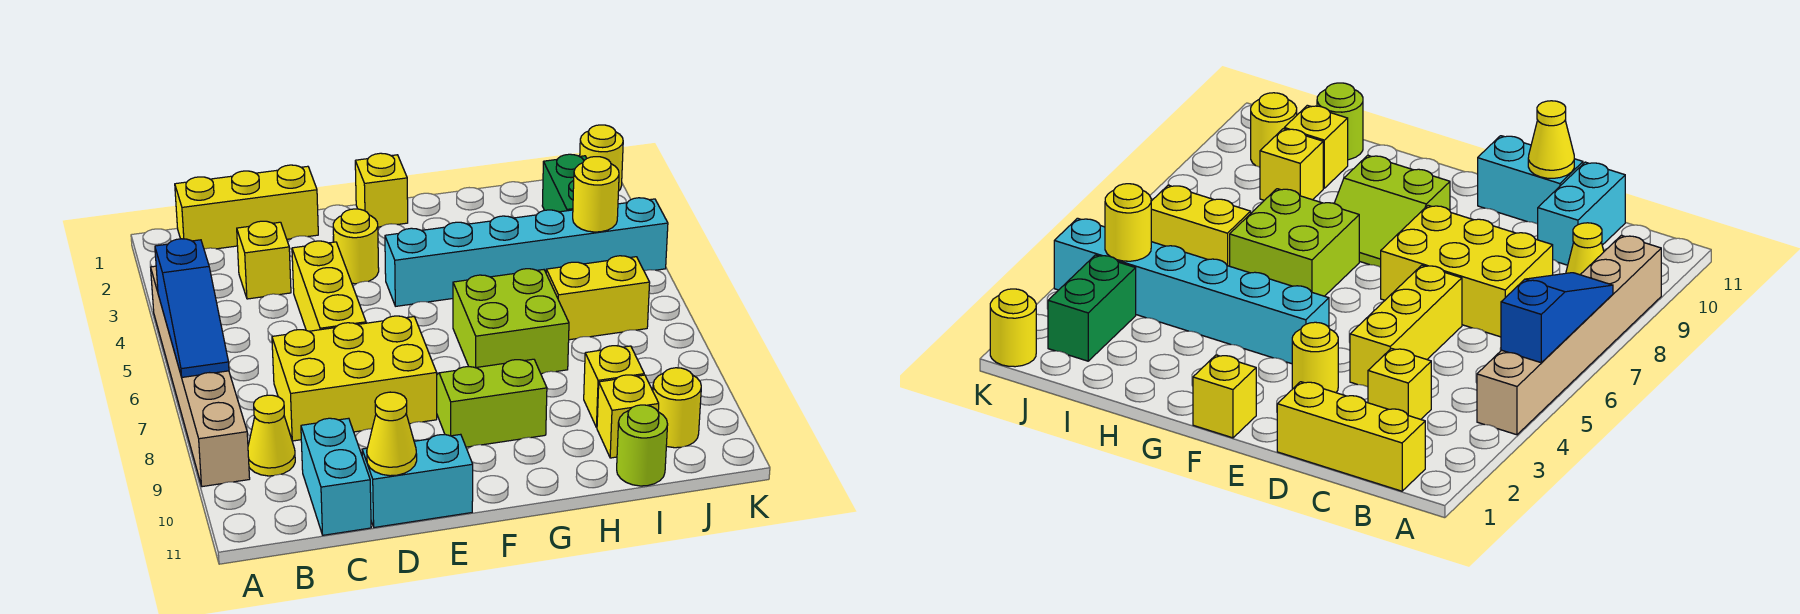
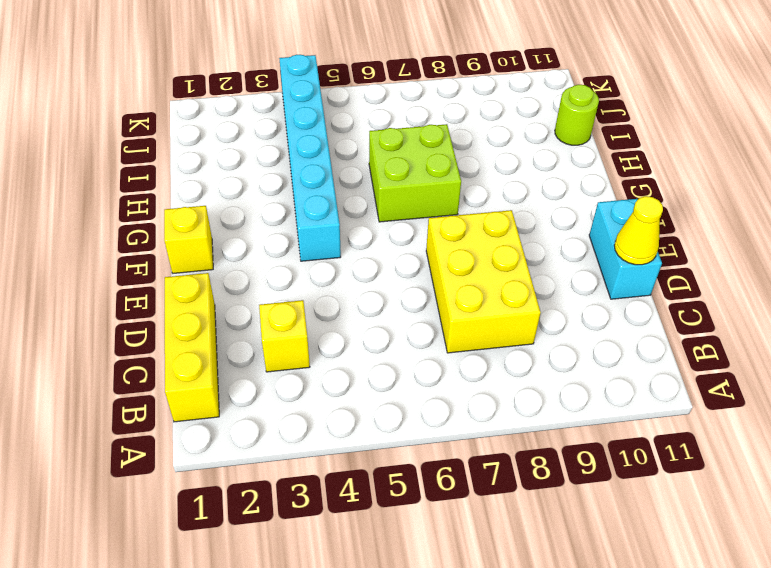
none -> tan brick A4:A9 level 1
none -> yellow cone B9 level 1
none -> cyan brick C10:C11 level 1

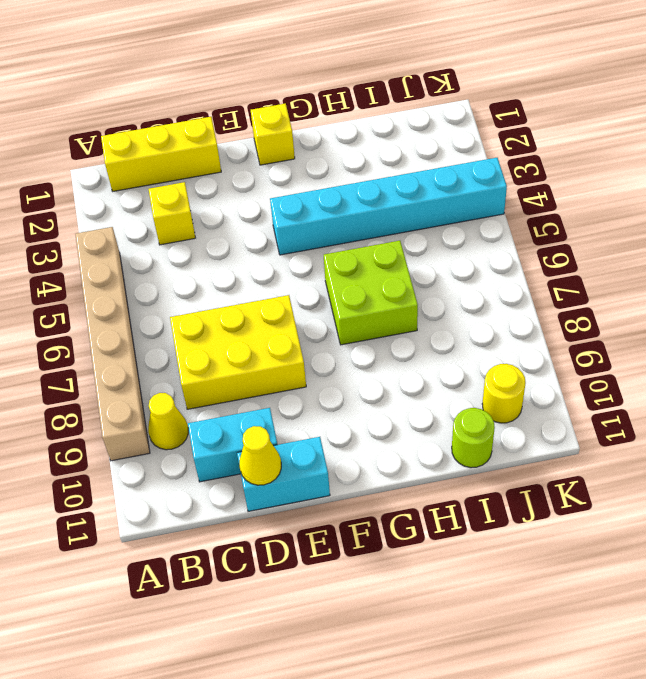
cyan brick C10:D10 level 1 -> cyan brick C10:C11 level 1
none -> yellow brick D4:D6 level 1
none -> yellow round brick E3 level 1
none -> lime slope F8:G9 level 1 top 9

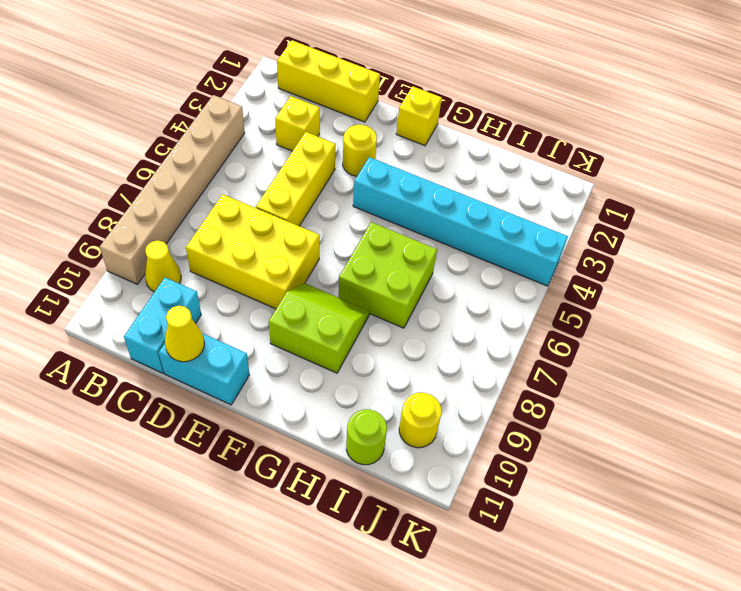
none -> yellow brick I6:J6 level 1
none -> yellow brick I9 level 1
none -> yellow brick I10 level 1

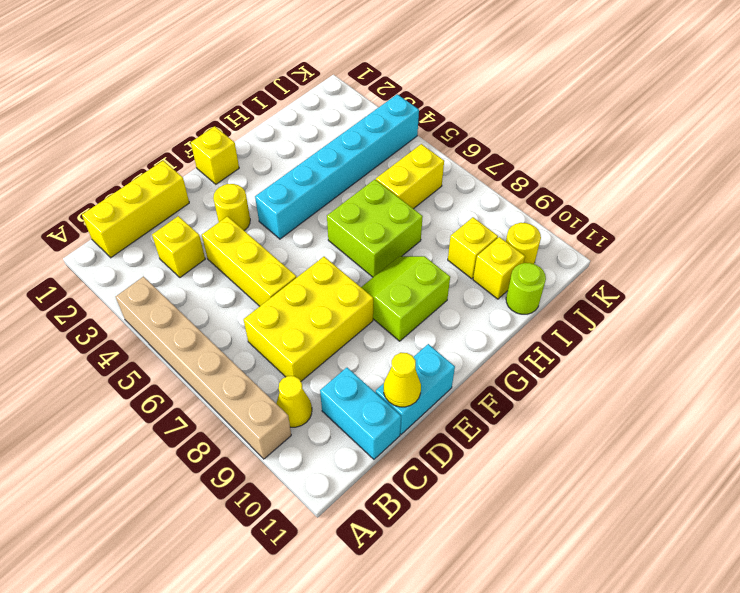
none -> green brick J2:J3 level 1
none -> yellow round brick K1 level 1
none -> blue slope A5:A7 level 2 top 5

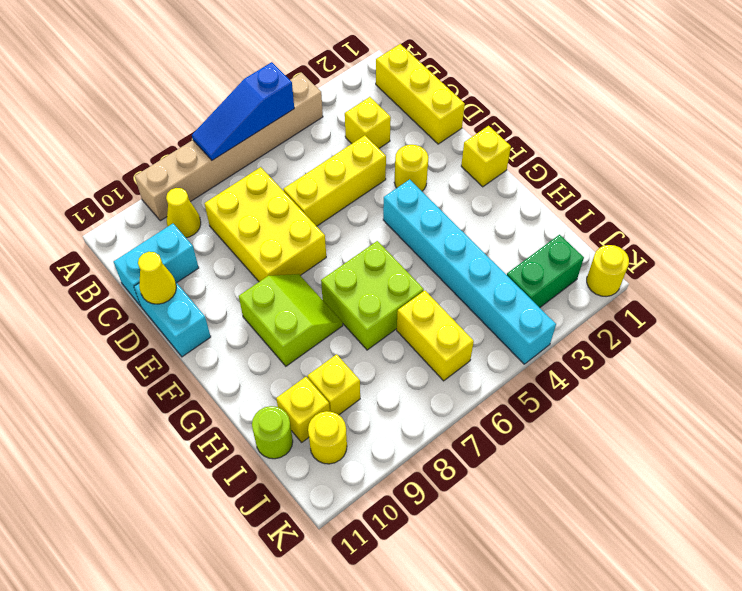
none -> yellow round brick J4 level 2

